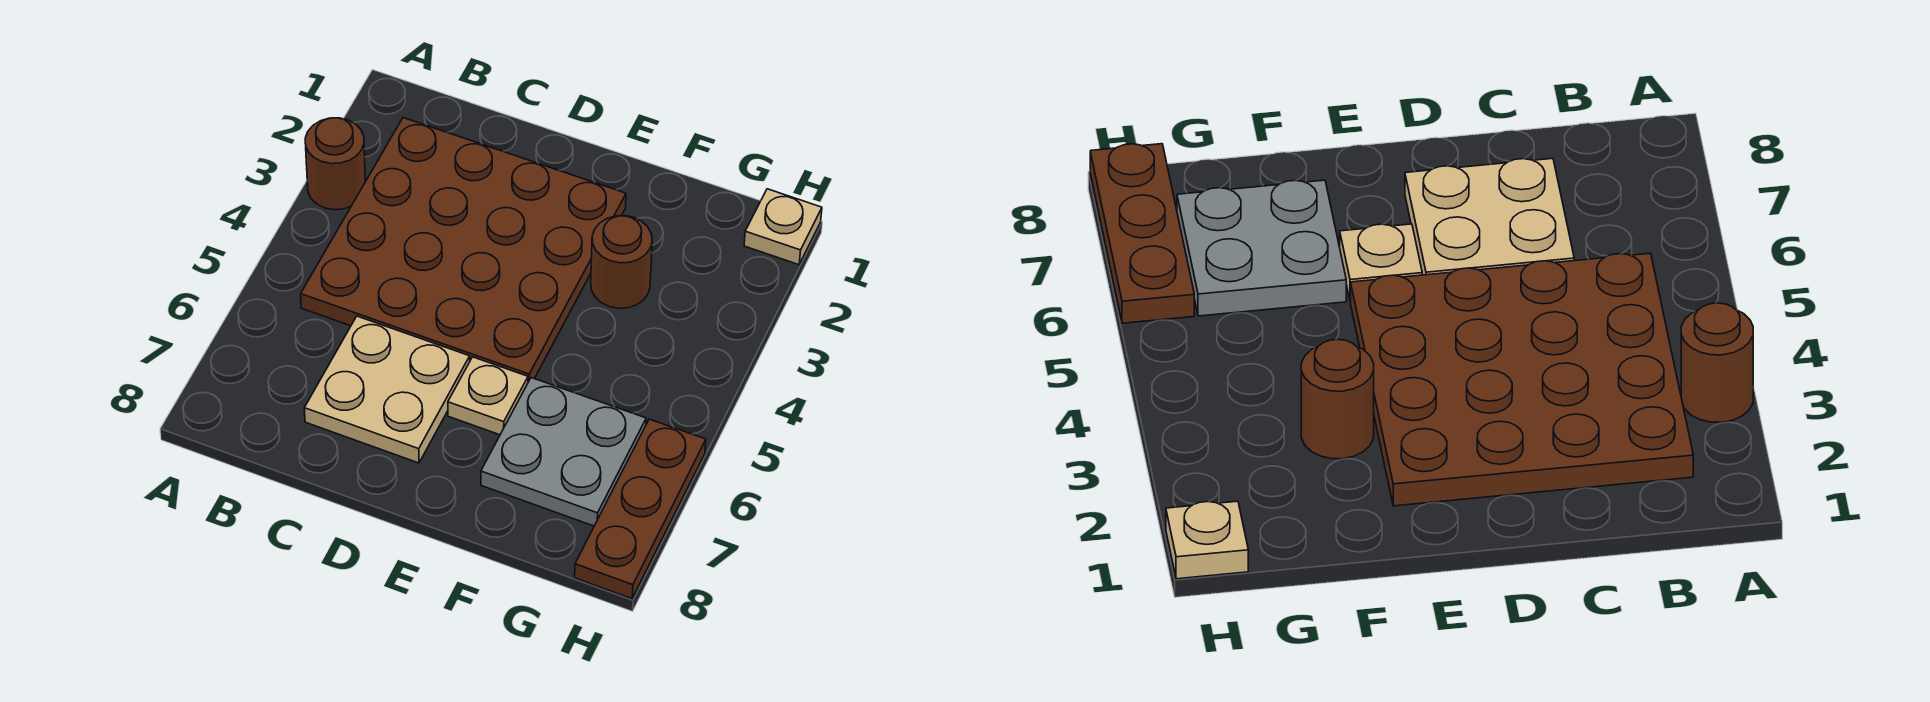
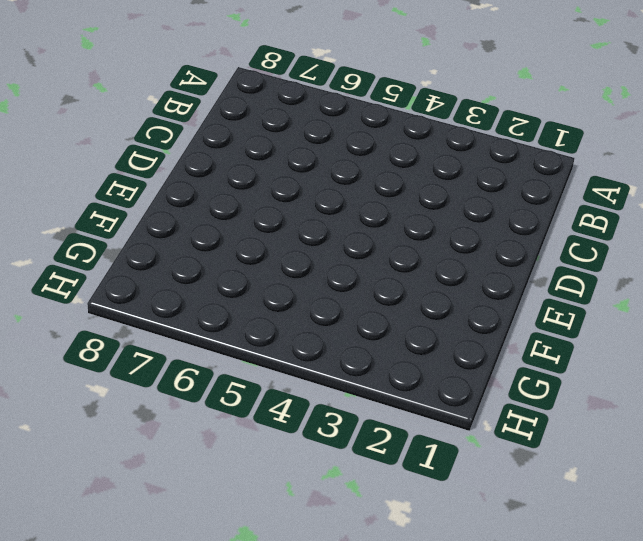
none -> brown round brick A3 level 1
none -> brown plate B2:E5 level 1

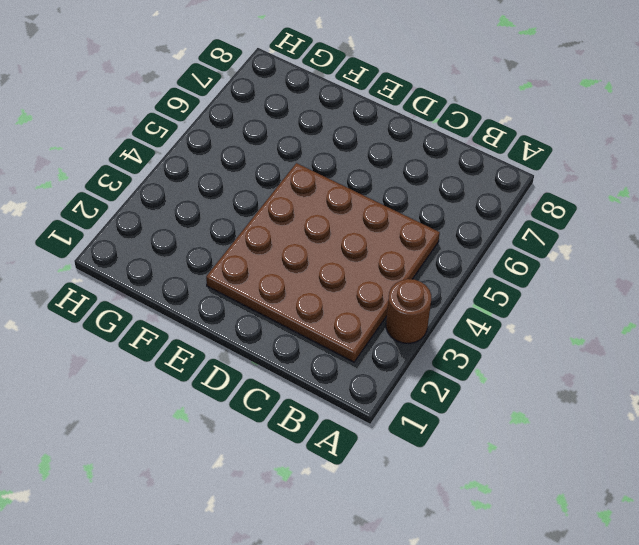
none -> tan plate C6:D7 level 1
none -> tan plate E6 level 1

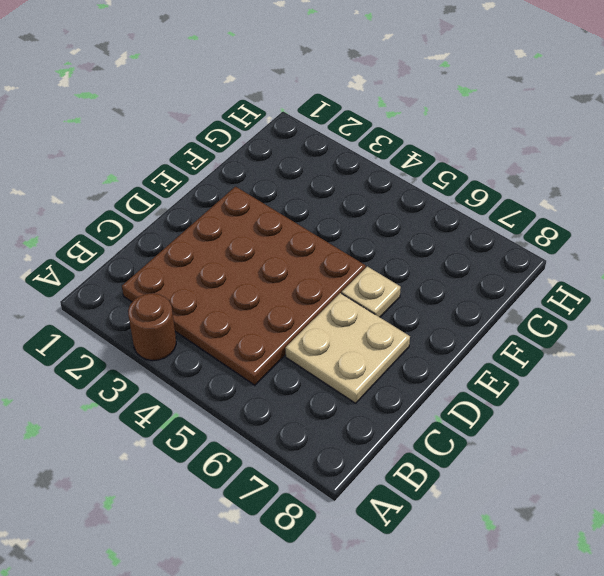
none -> brown round brick F3 level 1
none -> grey plate F6:G7 level 1

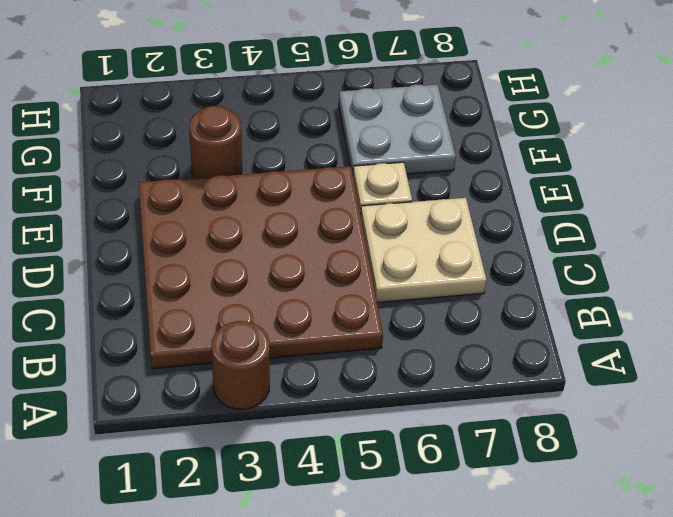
none -> tan plate H1 level 1
none -> brown plate H6:H8 level 1

